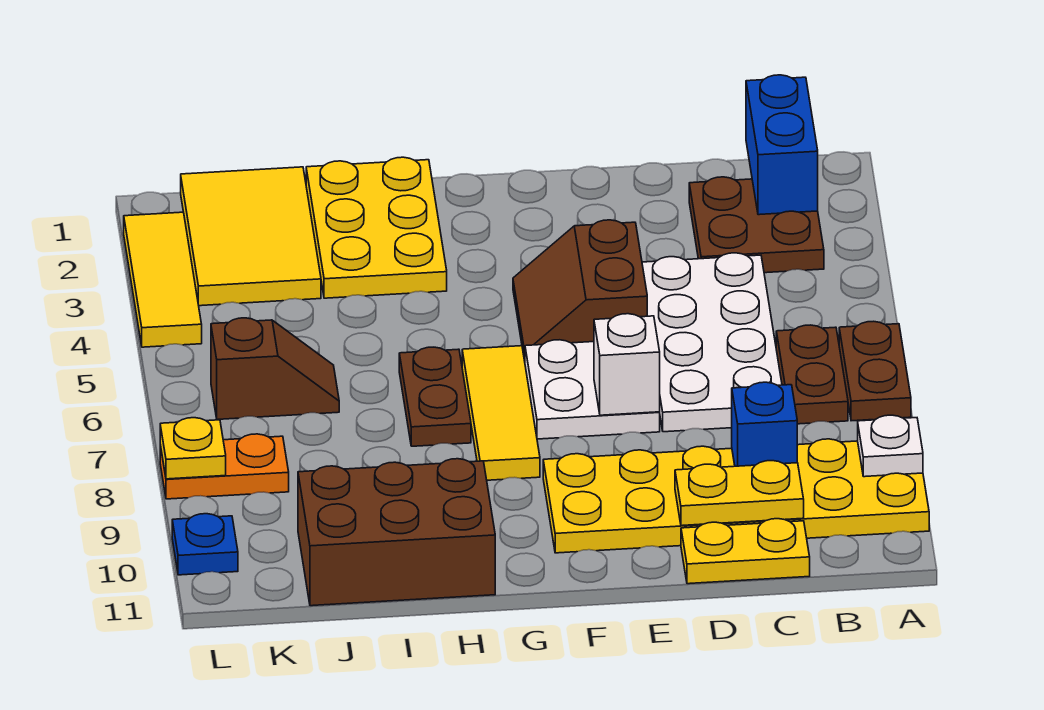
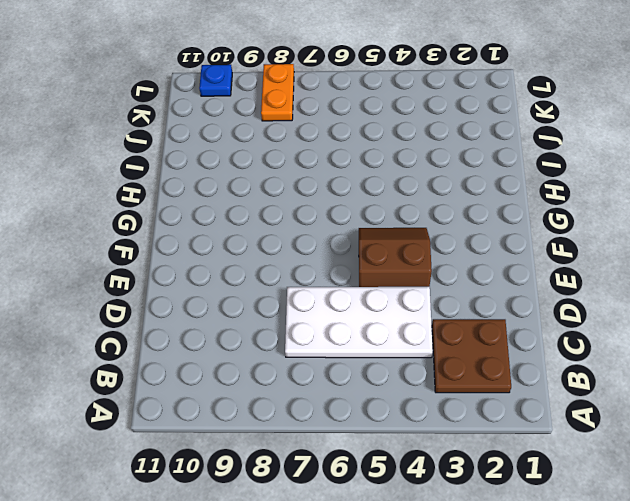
none -> brown plate A6:A7 level 1
none -> yellow plate A9:F10 level 1
none -> brown plate B6:B7 level 1

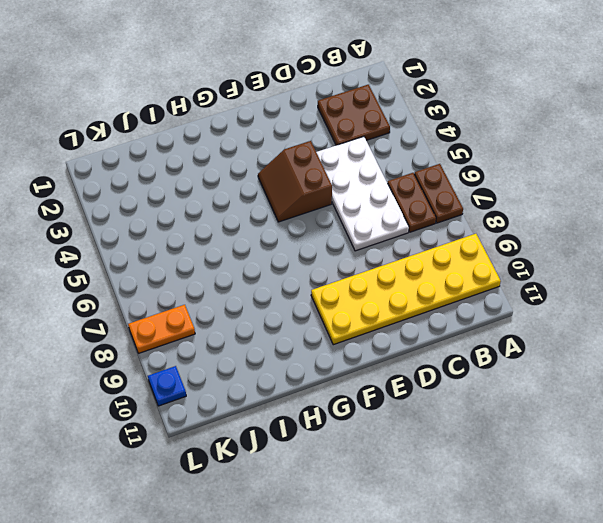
none -> yellow plate C11:D11 level 1
none -> white plate E6:F7 level 1
none -> yellow tile G6:G8 level 1

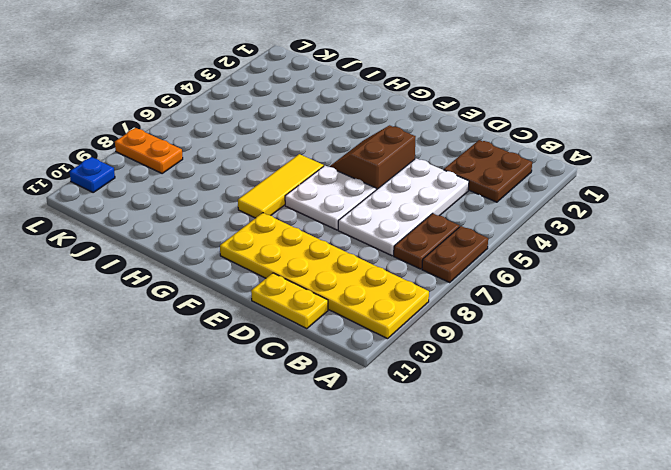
none -> yellow plate H1:I3 level 1
none -> brown plate H6:H7 level 1
none -> brown brick H10:J11 level 1

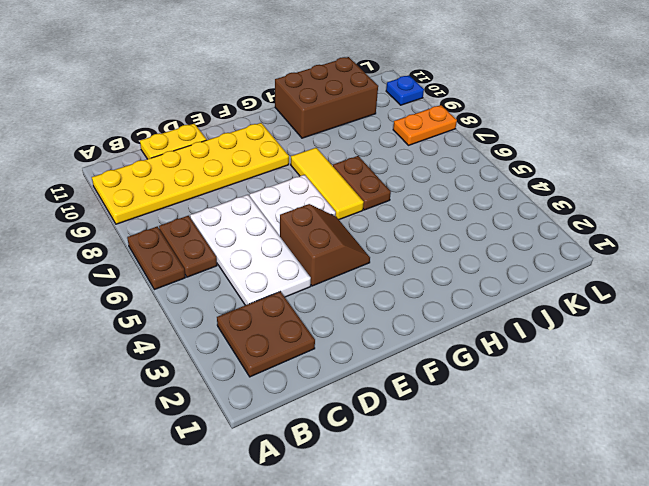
none -> yellow plate H1:I3 level 1
none -> yellow tile J1:K3 level 1
none -> brown slope J6:K6 level 1 top K

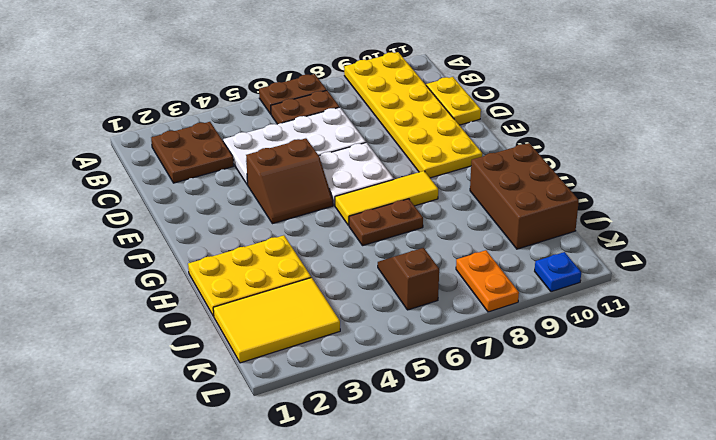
none -> yellow tile L2:L4 level 1
none -> white plate A9 level 2
none -> blue brick B1:B2 level 2

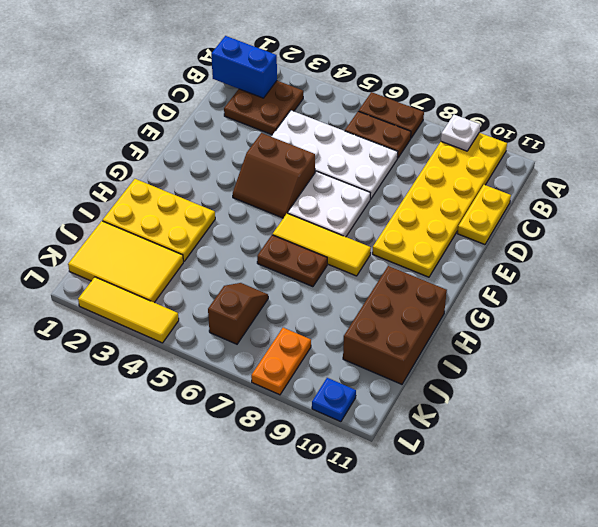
none -> blue brick C9 level 2
none -> yellow plate C10:D10 level 2
none -> white brick E7 level 2

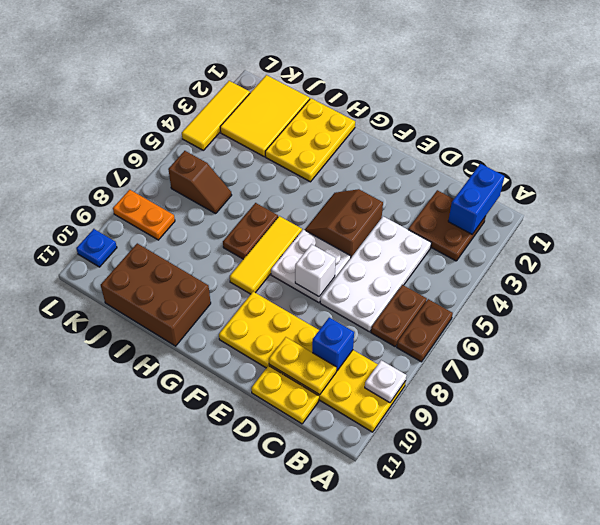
none -> yellow plate L8 level 2

